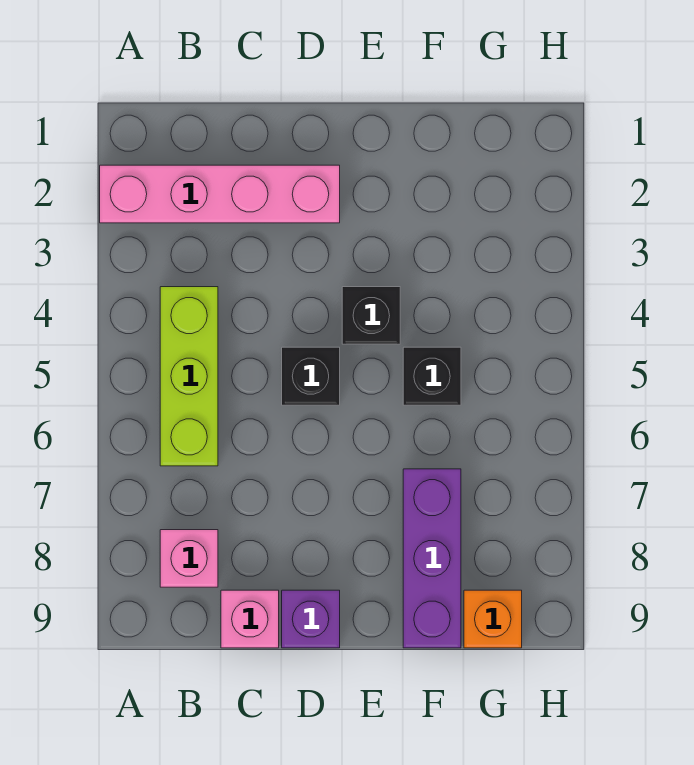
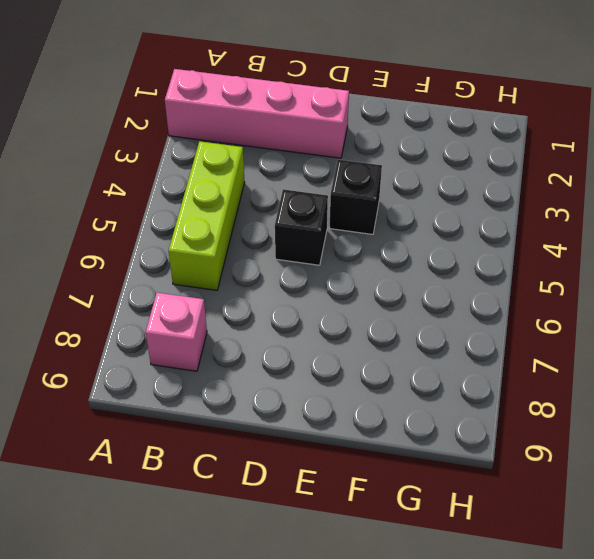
none -> pink brick C9 level 1
none -> purple brick D9 level 1

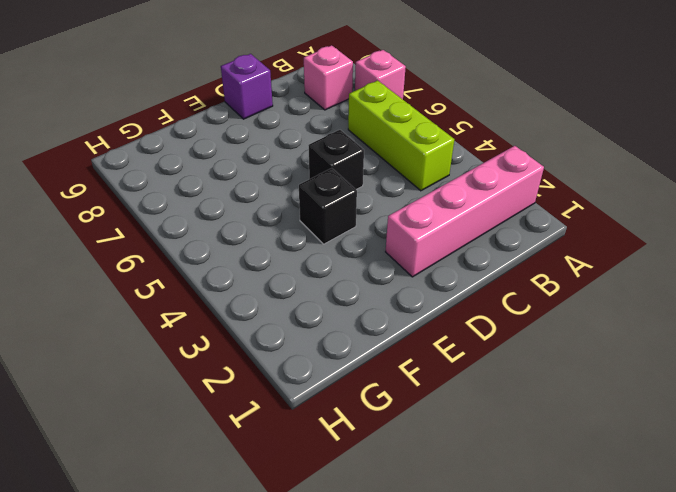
pink brick A7 level 1 -> pink brick C9 level 1
none -> black brick F5 level 1
none -> purple brick F7:F9 level 1

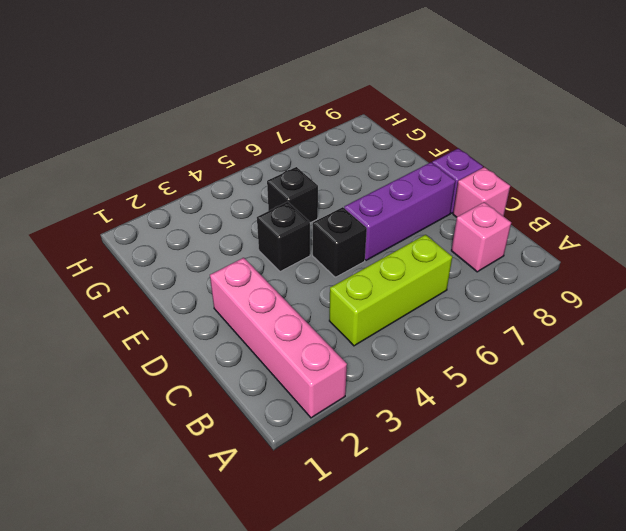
purple brick D6:D8 level 1 -> purple brick F7:F9 level 1
none -> orange brick G9 level 1

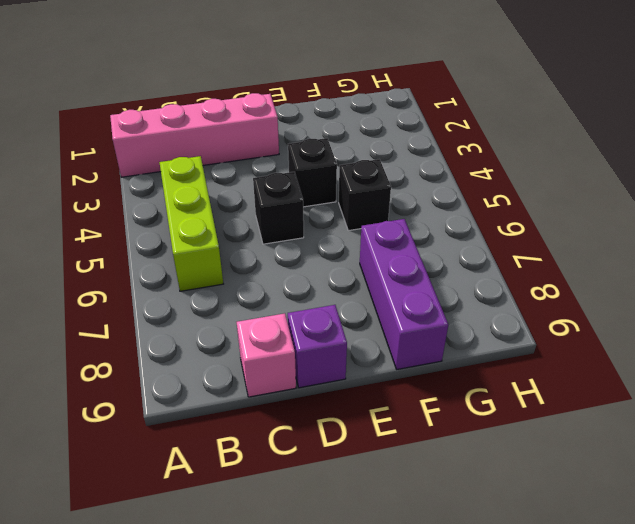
none -> pink brick B8 level 1
none -> orange brick G9 level 1

